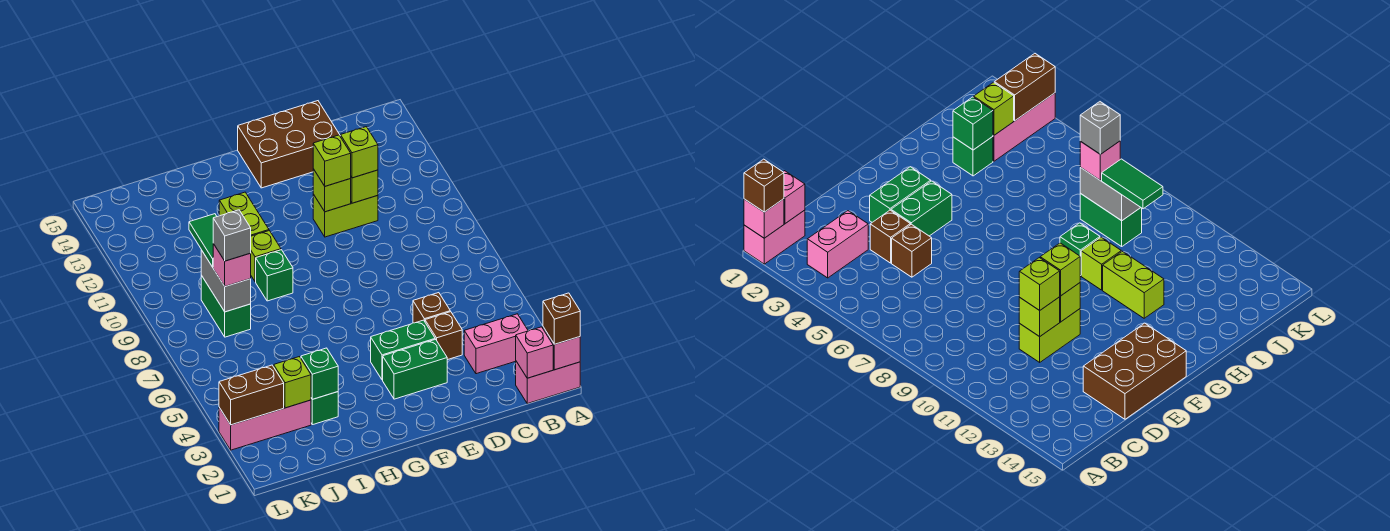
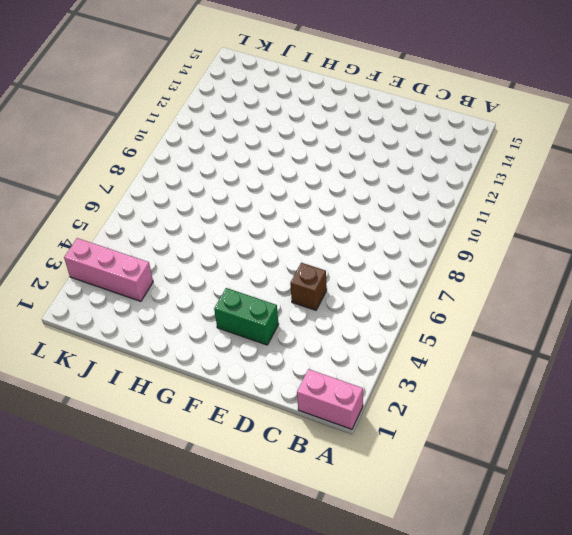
none -> pink brick B3:C3 level 1
none -> brown brick D4 level 1
none -> lime brick D11:E11 level 1

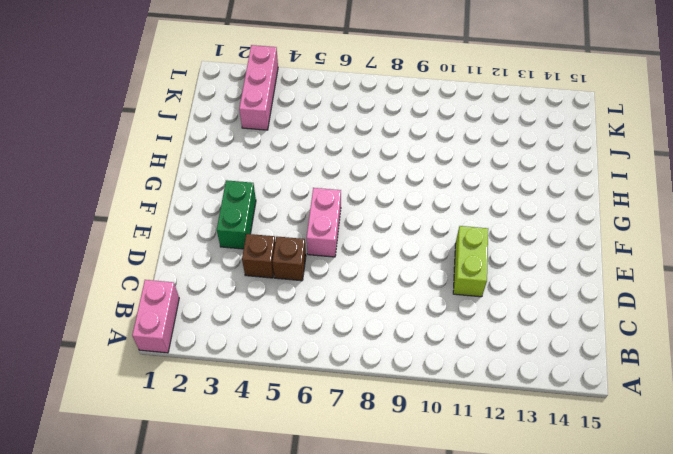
pink brick E6:F6 level 1 -> pink brick B3:C3 level 1
none -> brown brick D14:F15 level 1
none -> green brick E4:F4 level 1
none -> green brick H9 level 1

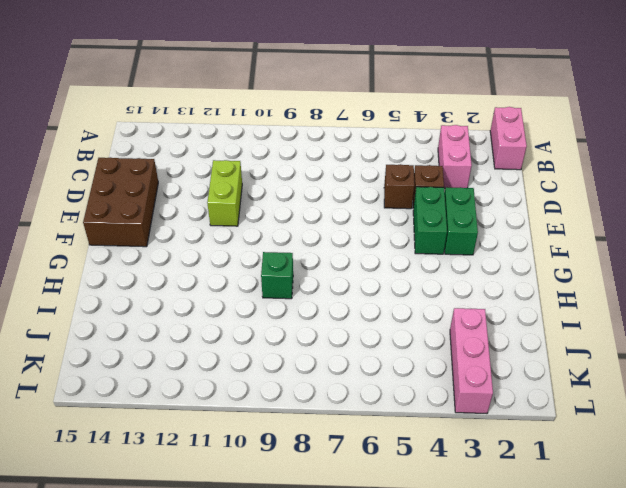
none -> lime brick H10 level 1
none -> lime brick H11:H12 level 1
none -> green brick I3 level 1

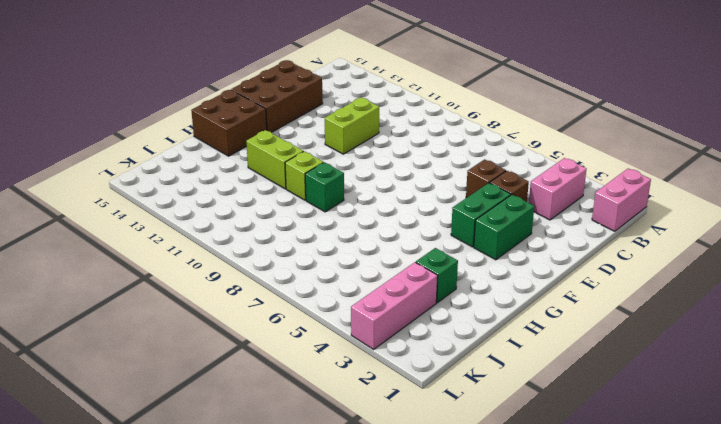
brown brick G14:H15 level 1 -> none
none -> green brick J8:J9 level 1
none -> pink brick A1 level 2
none -> pink brick B1 level 2

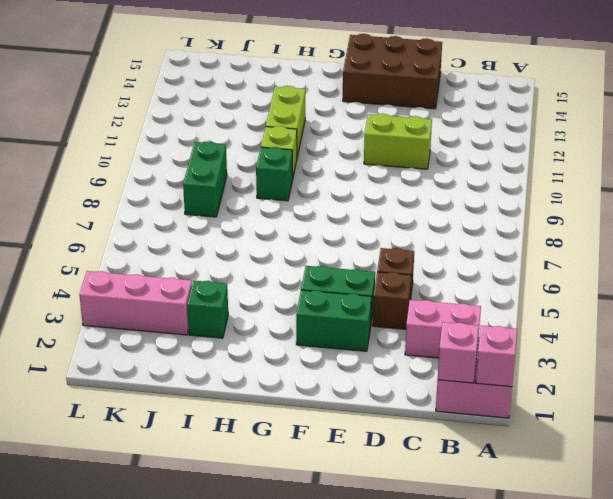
none -> lime brick D11 level 2
none -> lime brick E11 level 2
none -> green brick I3 level 2

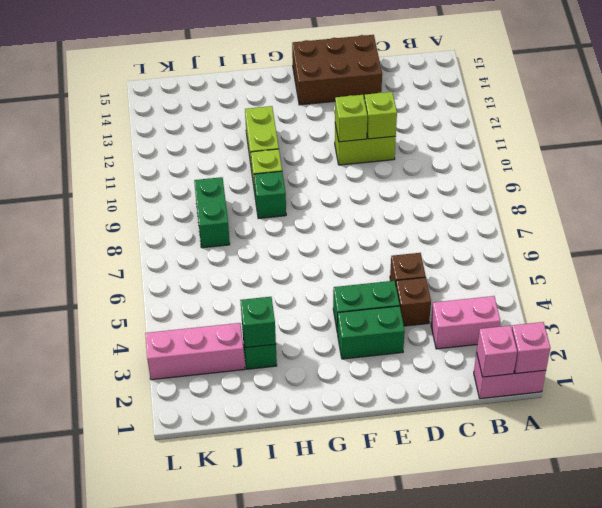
none -> lime brick J3 level 2
none -> grey brick J8:J9 level 2
none -> brown brick K3:L3 level 2

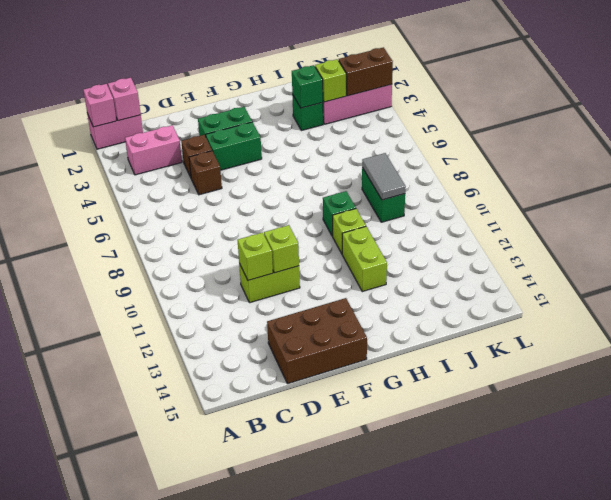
grey tile J8:J9 level 2 -> grey brick J8:J9 level 2
none -> brown brick A1 level 3
none -> lime brick D11 level 3
none -> lime brick E11 level 3

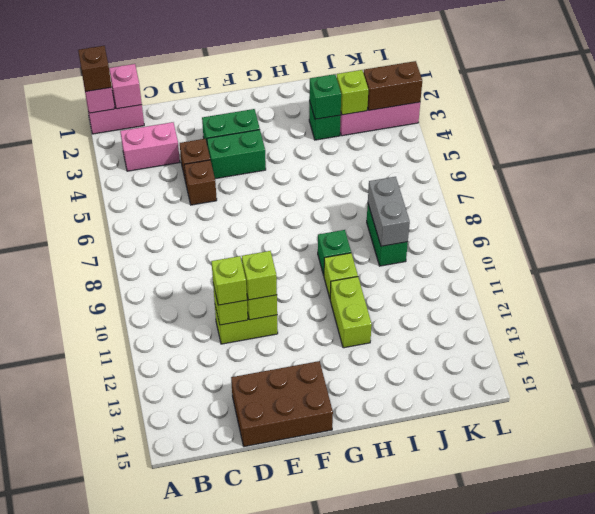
none -> pink brick J8 level 3
none -> green tile J9:J10 level 3
none -> grey brick J8 level 4

